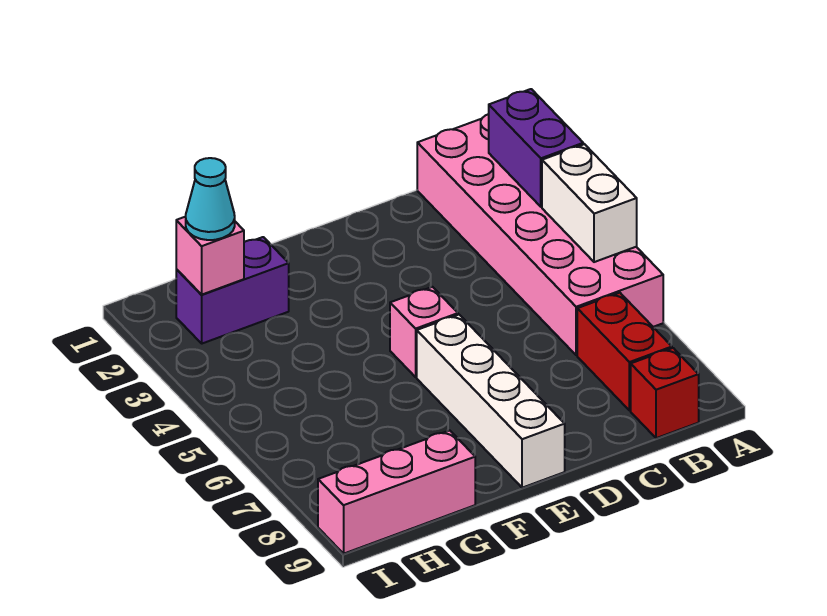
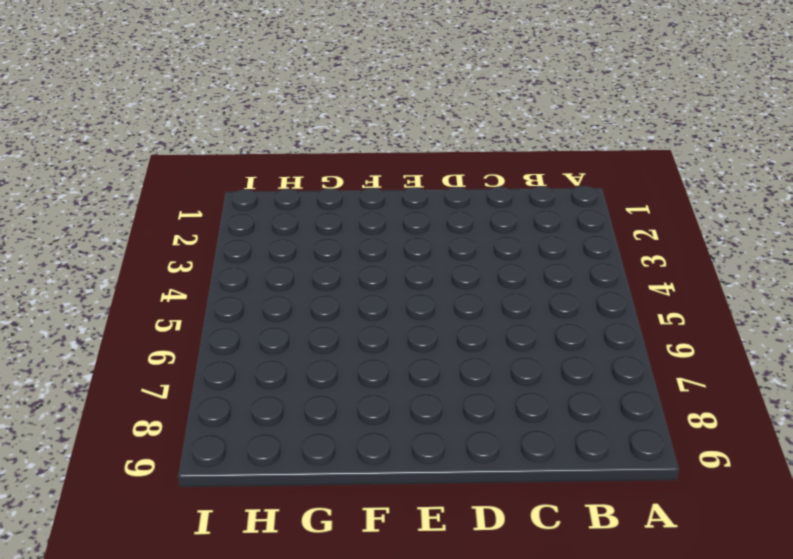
none -> pink brick A1:B6 level 1
none -> red brick B7:B8 level 1

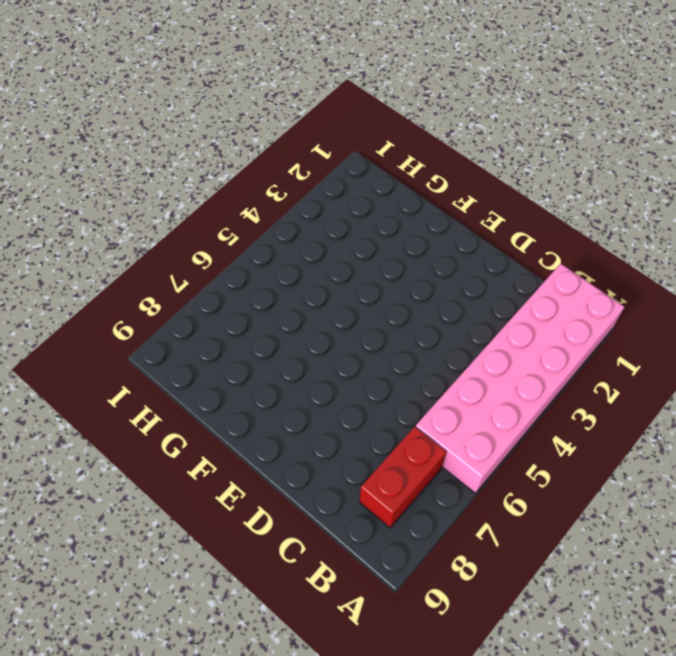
none -> red brick B9 level 1
none -> pink brick E5 level 1

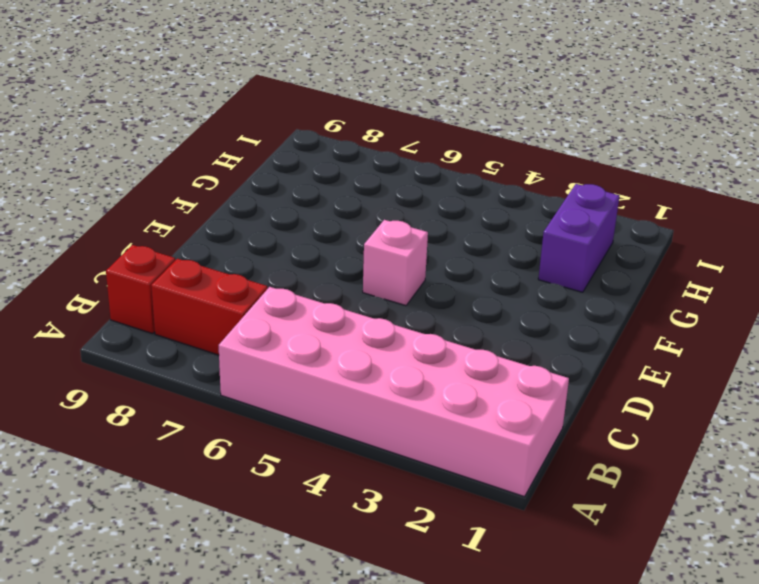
none -> white brick E6:E9 level 1
none -> pink brick G9:I9 level 1

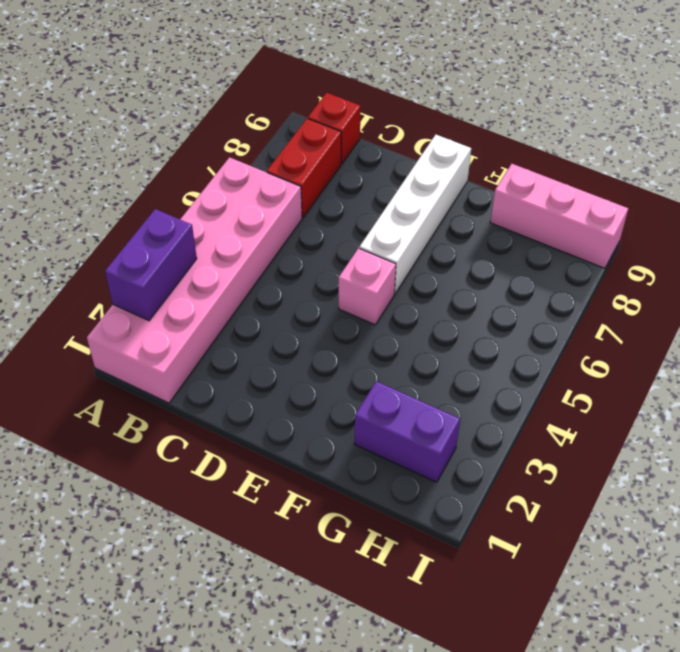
none -> white brick A4:A5 level 2
none -> pink brick H2 level 2

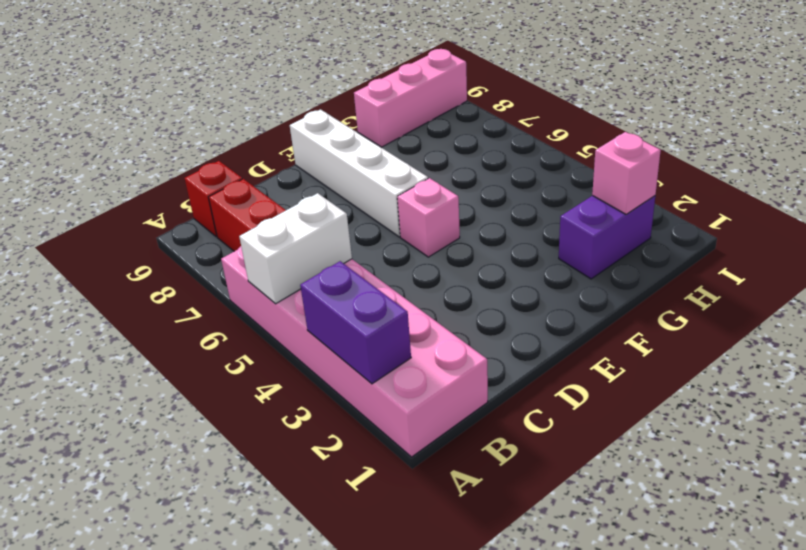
white brick A5:B5 level 2 -> white brick A4:A5 level 2
none -> cyan cone H2 level 3

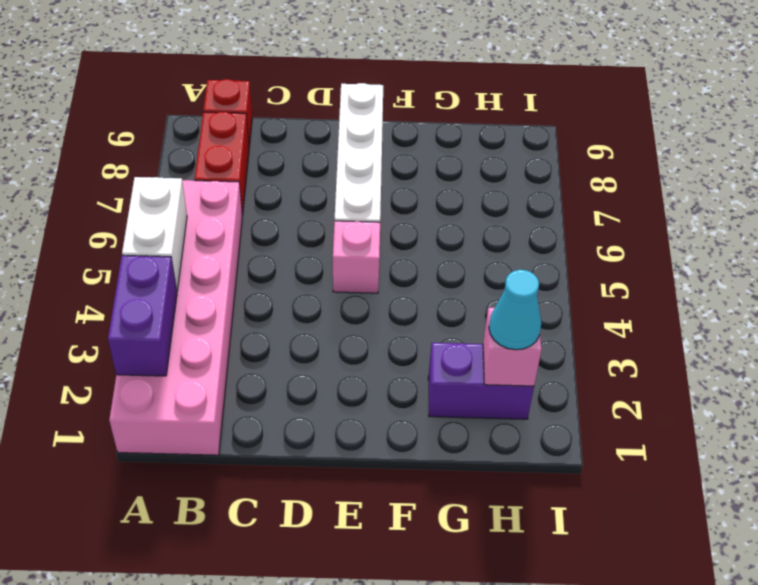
none -> pink brick G9:I9 level 1

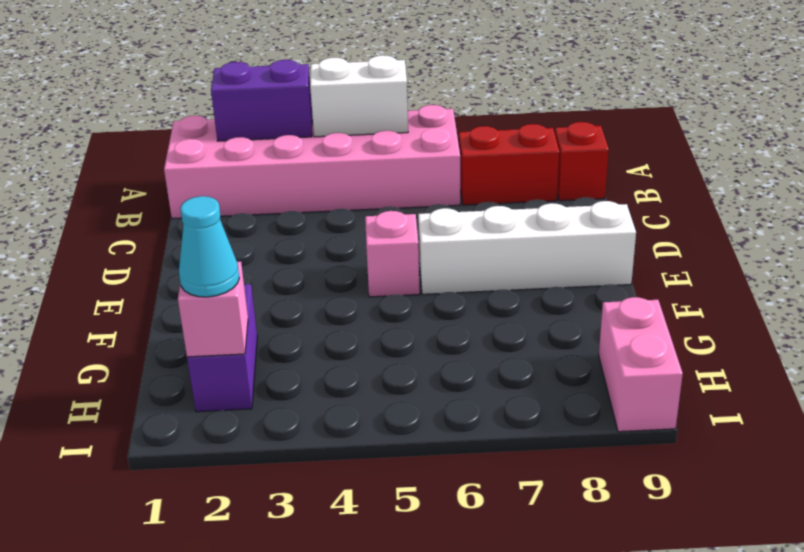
pink brick H9:I9 level 1 -> pink brick G9:I9 level 1

